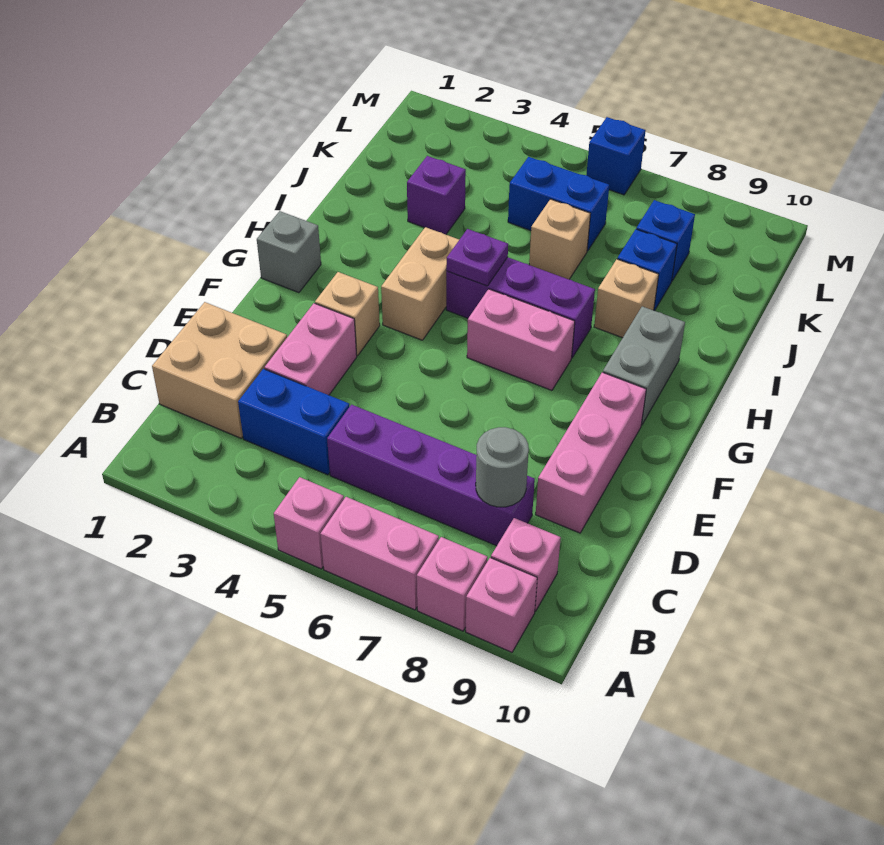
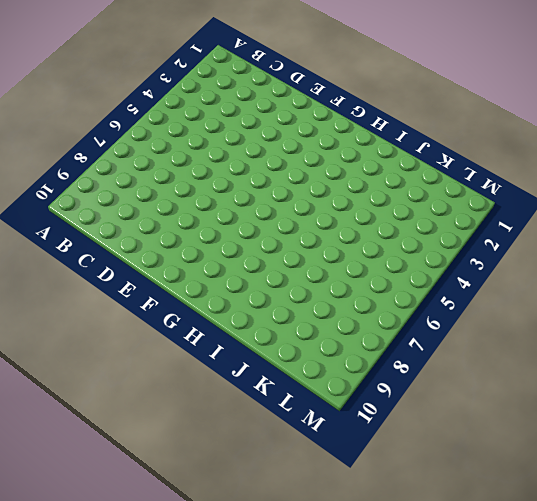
none -> pink brick A5 level 1
none -> pink brick A6:A7 level 1
none -> pink brick A8 level 1

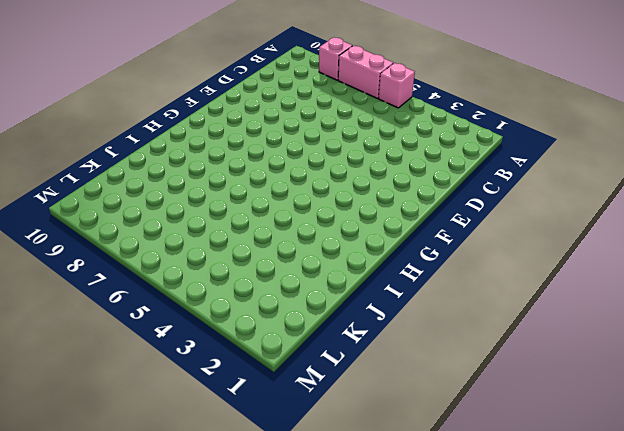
none -> pink brick A9 level 1
none -> pink brick B9 level 1
none -> tan brick C1:D2 level 1

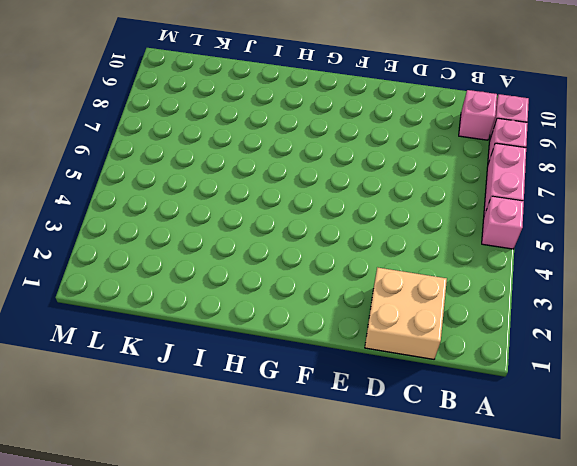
none -> blue brick C3:C4 level 1
none -> purple brick C5:C8 level 1
none -> pink brick D3:E3 level 1

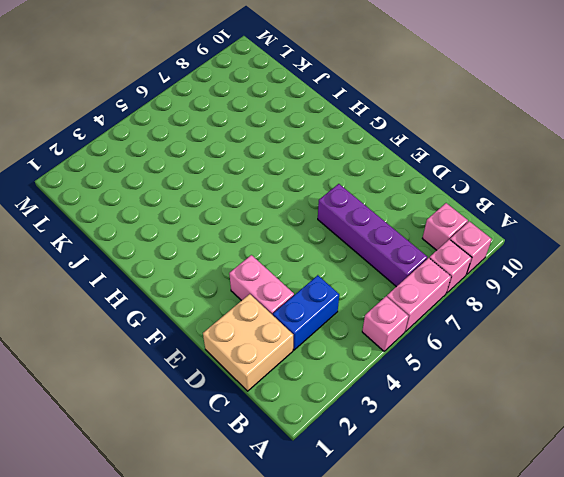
purple brick B7:E7 level 1 -> purple brick C5:C8 level 1
none -> pink brick D9:F9 level 1
none -> tan brick F3 level 1
none -> grey brick G1 level 1

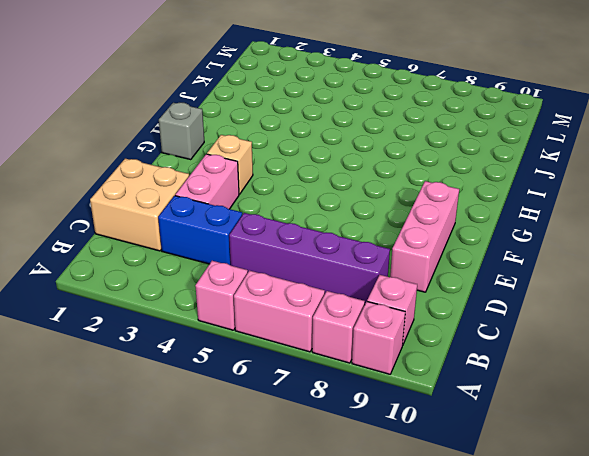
none -> tan brick G4:H4 level 1
none -> pink brick G6:G7 level 1
none -> grey brick G9:H9 level 1

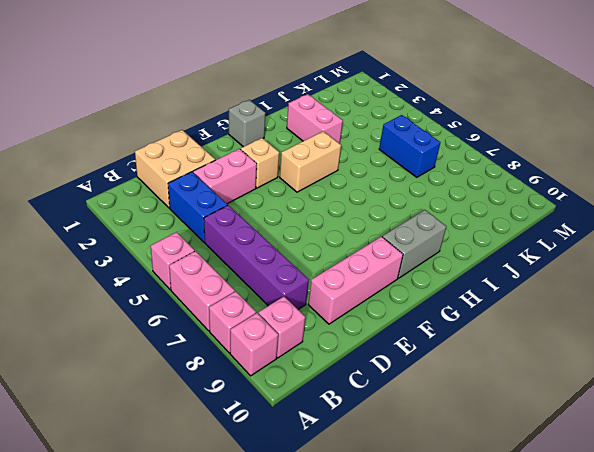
pink brick I2:I3 level 1 -> pink brick G6:G7 level 1
none -> purple brick H5:H7 level 1
none -> tan brick I8 level 1
none -> purple brick J3 level 1

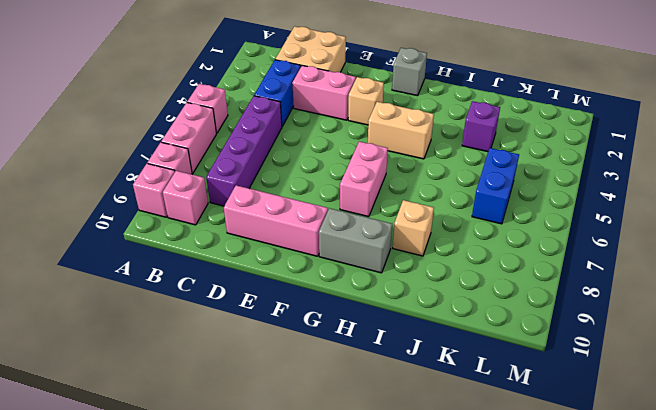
none -> purple brick H5:H7 level 1
none -> tan brick J6 level 1
none -> blue brick J8 level 1

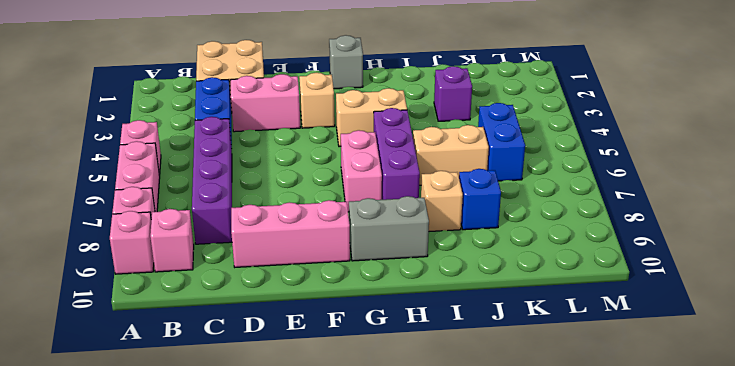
tan brick I6:J6 level 1 -> tan brick J6 level 1
none -> blue brick K8 level 1
none -> blue brick M6 level 1
none -> grey round brick C8 level 2

